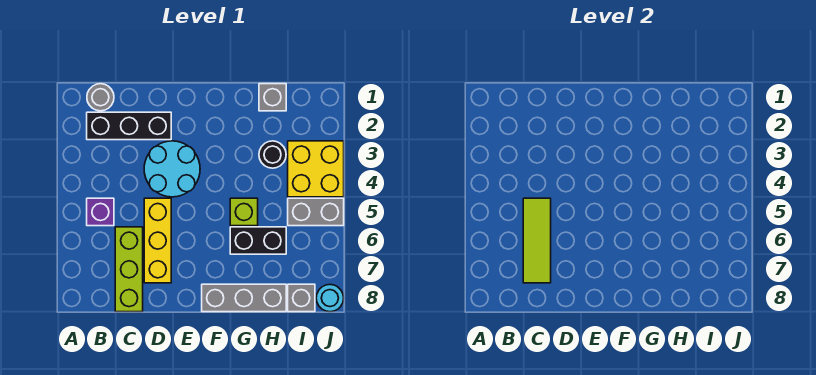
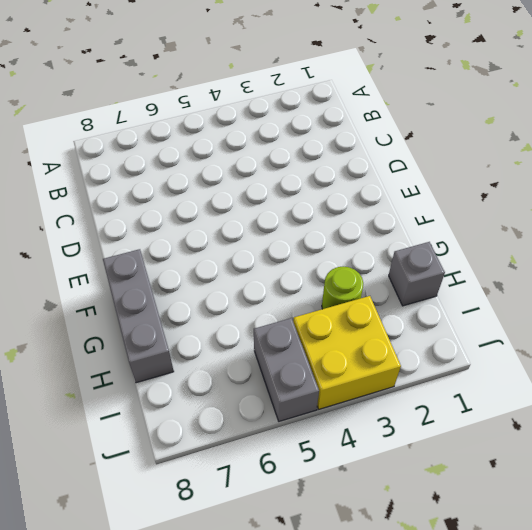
lime round brick H3 level 1 -> black round brick H3 level 1
none -> grey round brick B1 level 1
none -> black brick B2:D2 level 1
none -> purple brick B5 level 1

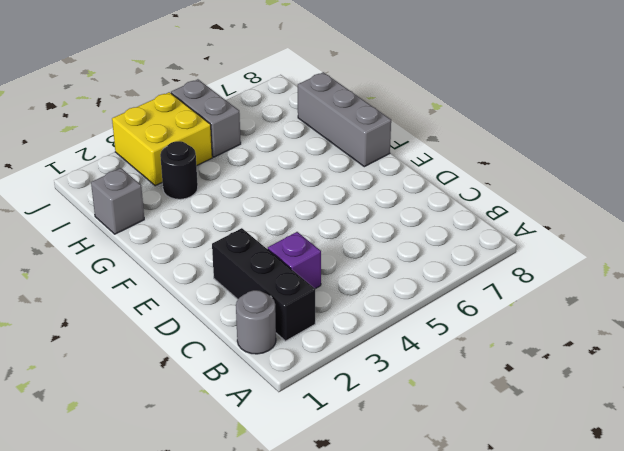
purple brick C3 level 1 -> purple brick B5 level 1
none -> lime brick C6:C8 level 1
none -> cyan round brick D3:E4 level 1
none -> yellow brick D5:D7 level 1

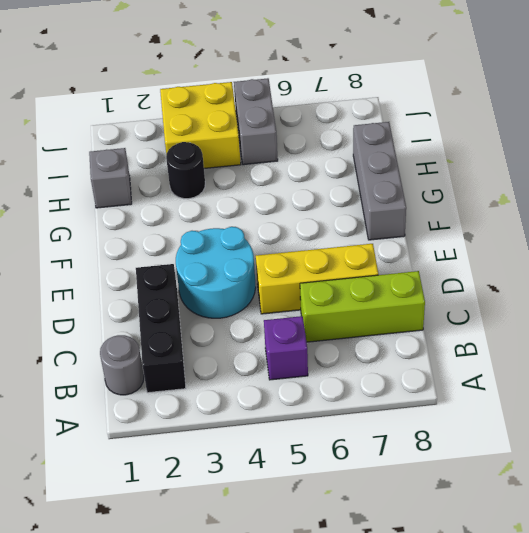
none -> lime brick G5 level 1
none -> black brick G6:H6 level 1
none -> grey brick I8 level 1

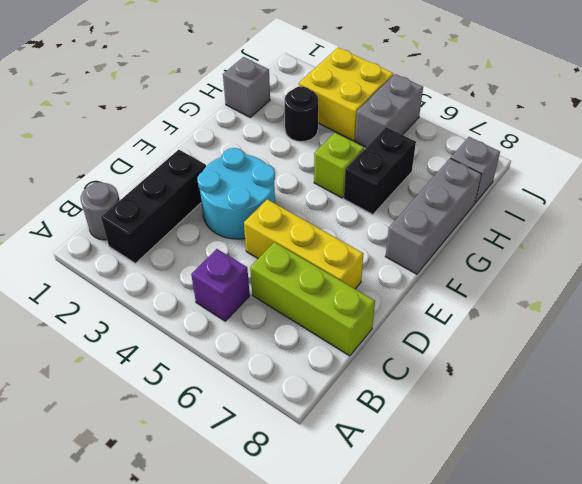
none -> cyan round brick J8 level 1
none -> lime tile C5:C7 level 2

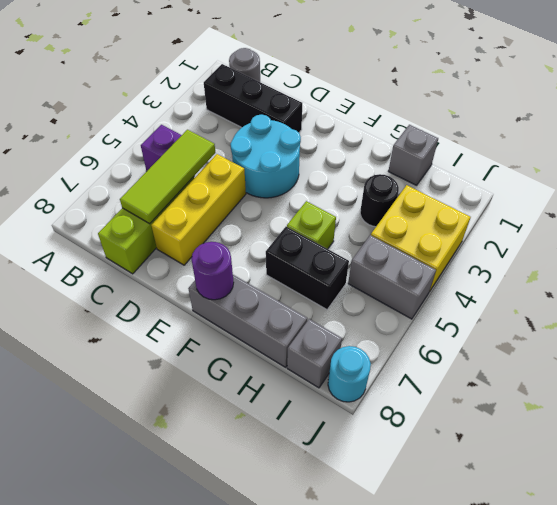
purple round brick F8 level 2 -> none

